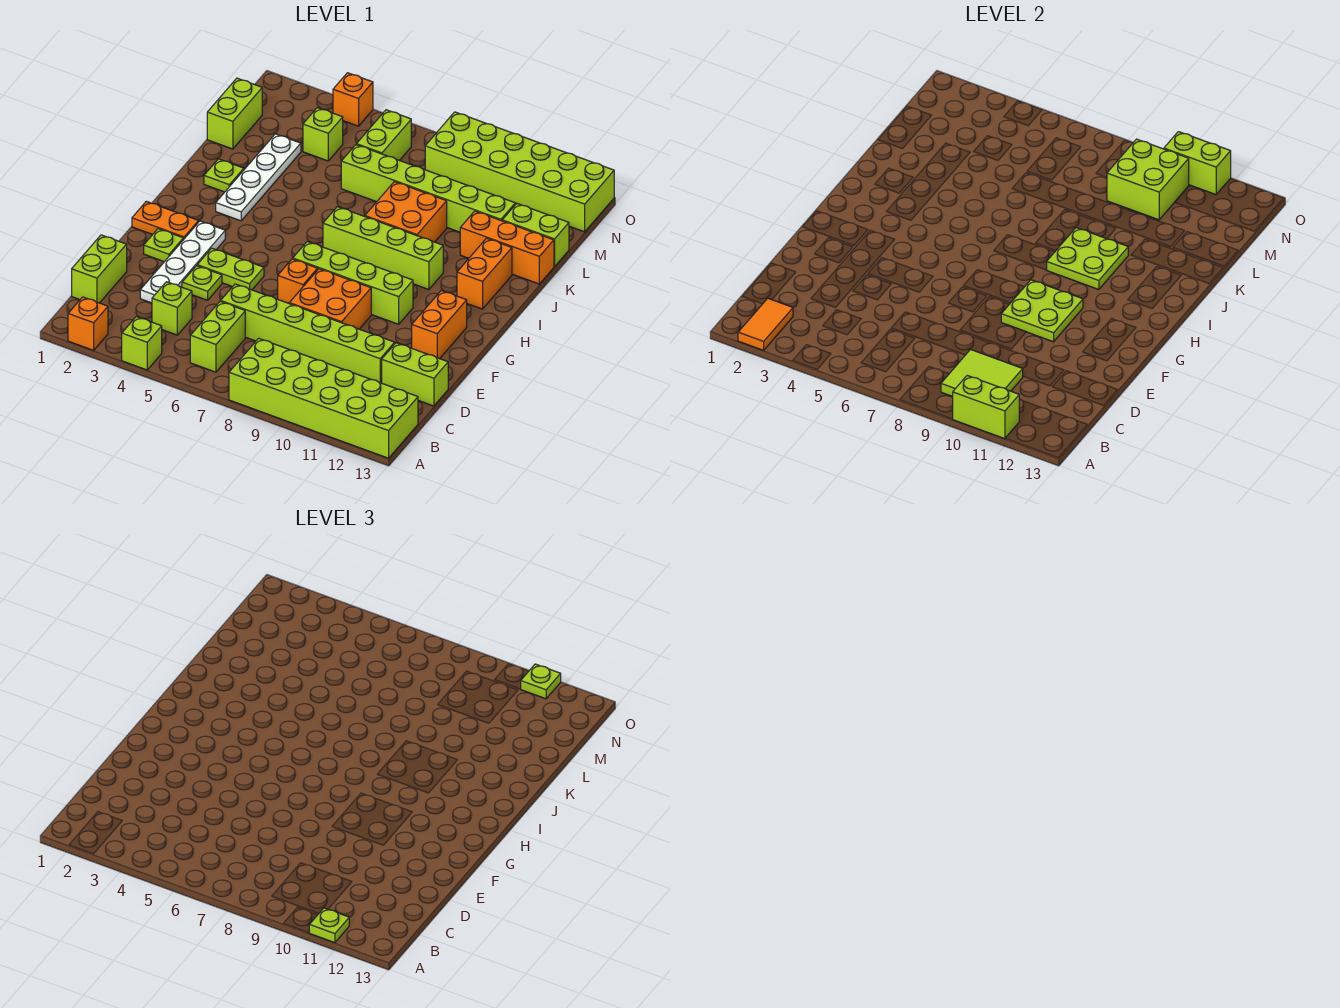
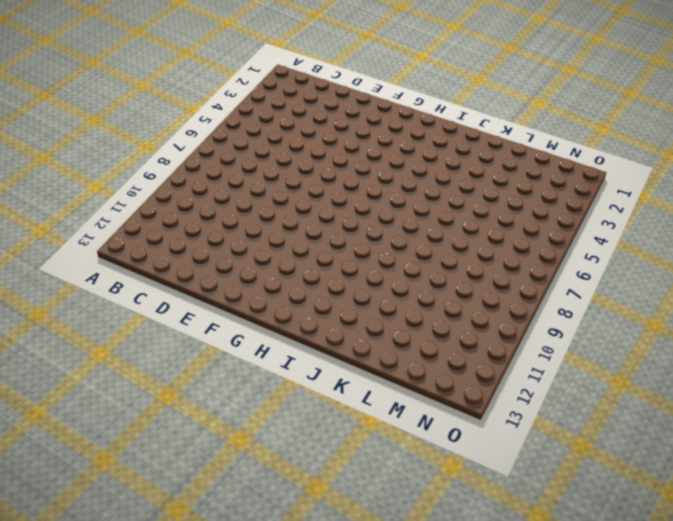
none -> orange brick A2 level 1
none -> lime brick A4 level 1
none -> lime brick A8:B13 level 1
none -> lime brick B6:C6 level 1

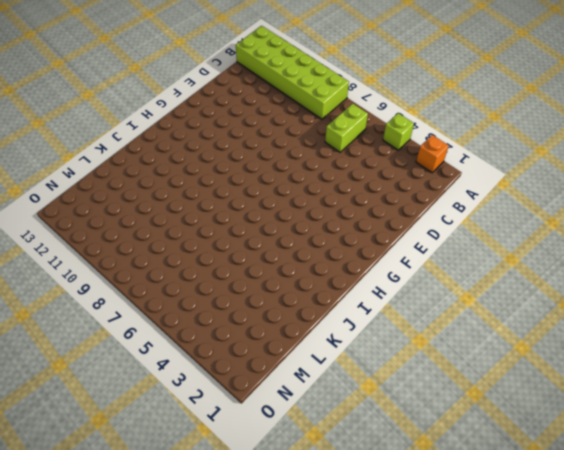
none -> lime brick C1:D1 level 1
none -> lime brick C4 level 1
none -> white plate D3:G3 level 1
none -> lime brick D6:D11 level 1

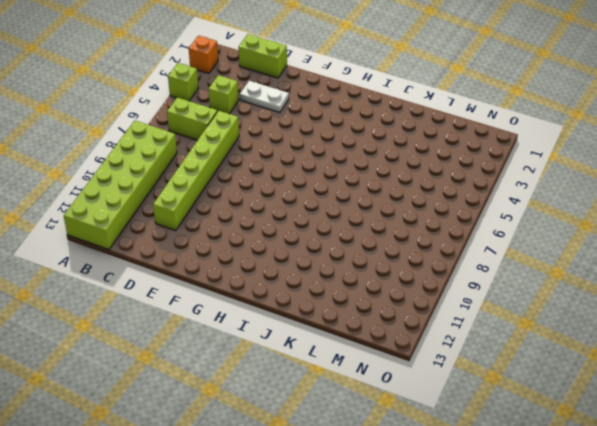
white plate D3:E3 level 1 -> white plate D3:G3 level 1
none -> lime brick D12:D13 level 1
none -> lime plate E4 level 1
none -> orange brick E8:F9 level 1
none -> lime plate F2 level 1

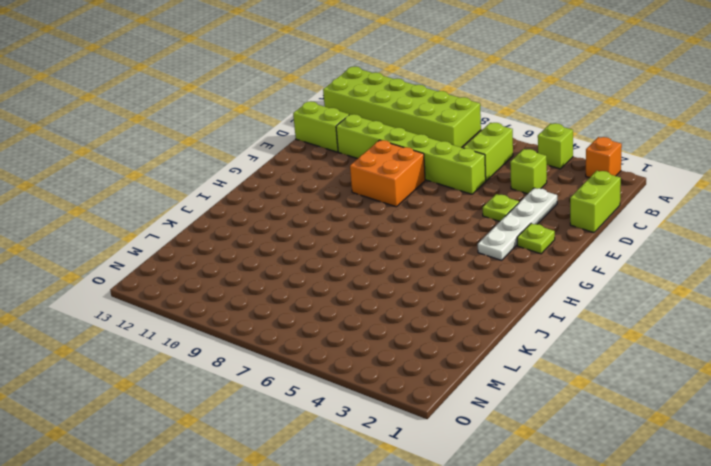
none -> lime plate F4:F5 level 1
none -> orange brick F7 level 1
none -> orange brick F12:G12 level 1
none -> orange plate G1:G2 level 1

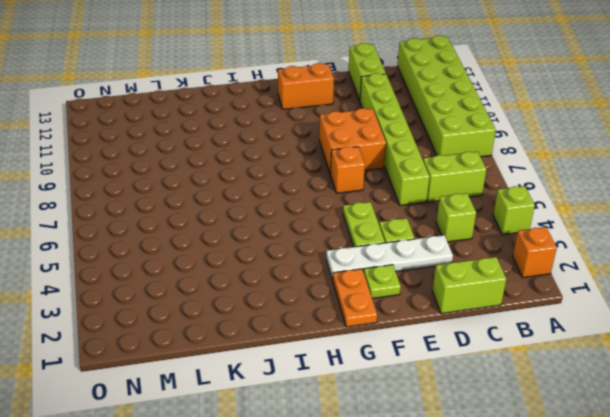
none -> lime brick G7:G10 level 1
none -> white plate I3:L3 level 1
none -> lime brick I7:I10 level 1
none -> orange brick I12:J12 level 1

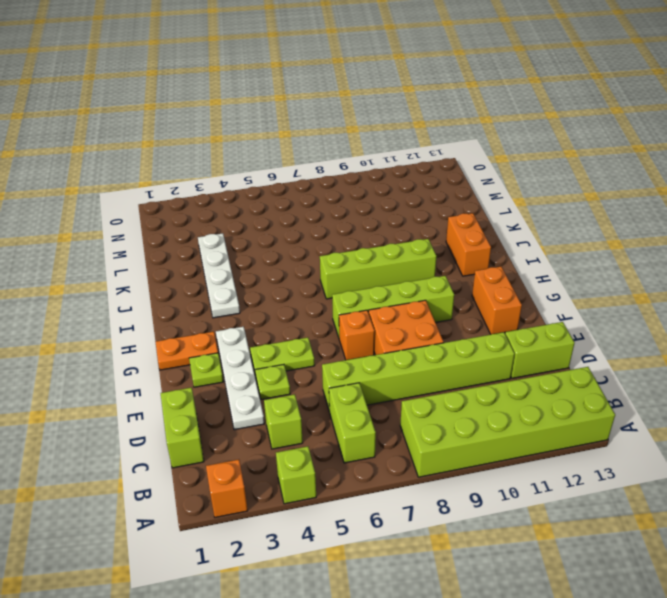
none -> lime plate J2 level 1
none -> orange brick J8:K9 level 1
none -> orange brick K11:K13 level 1
none -> lime brick L1:M1 level 1

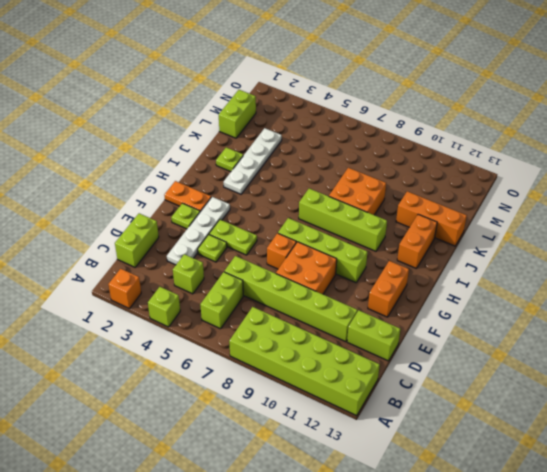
none -> lime brick L6:L11 level 1
none -> lime brick L12:L13 level 1
none -> lime brick M4 level 1
none -> lime brick M6:N6 level 1

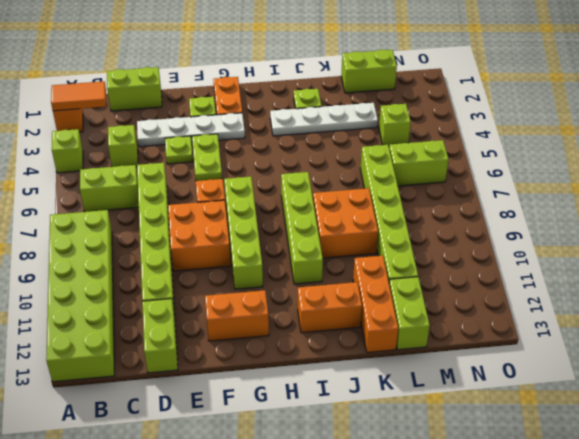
none -> lime brick N8:O13 level 1
none -> orange brick O4 level 1
none -> lime brick A10:A11 level 2
none -> lime tile B9:C10 level 2

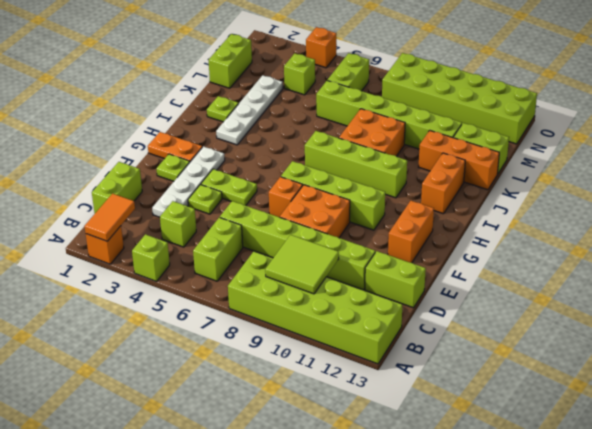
none -> lime brick A10:A11 level 2
none -> lime plate F9:G10 level 2
none -> lime plate I9:J10 level 2
none -> lime brick M9:N10 level 2

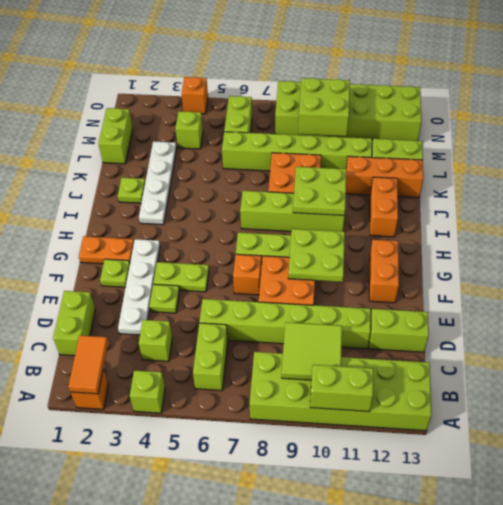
none -> lime brick O10:O11 level 2
none -> lime plate A11 level 3
none -> lime plate O11 level 3

